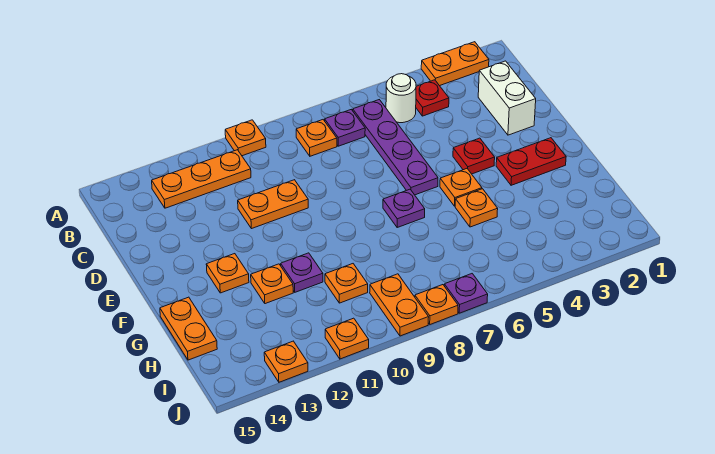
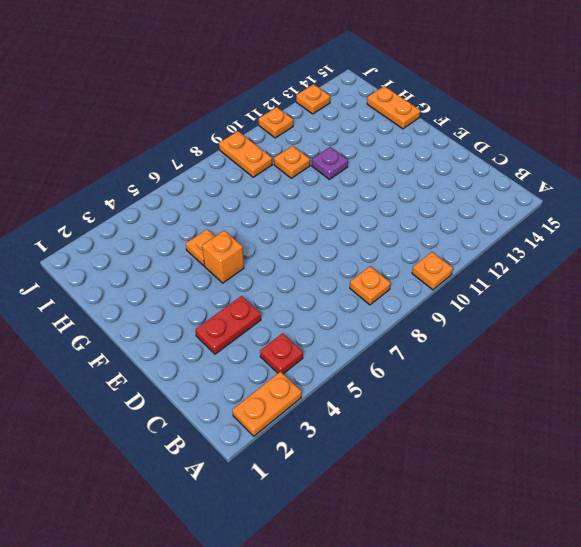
red plate D3:D4 level 1 -> red plate F2:F3 level 1
orange brick F5 level 1 -> orange plate F5 level 1
none -> white round brick B5 level 1
none -> purple plate B6:E6 level 1
none -> purple plate B7 level 1

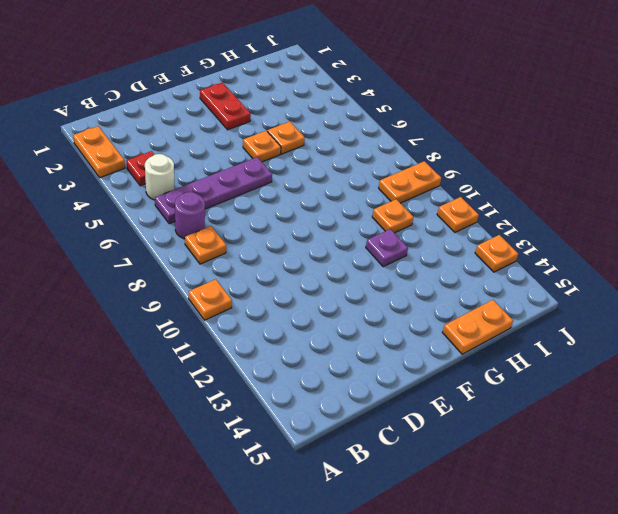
purple round brick B7 level 1 -> purple plate B7 level 1
none -> orange plate B11:B13 level 1
none -> white brick C2:D2 level 1
none -> orange plate D10:D11 level 1

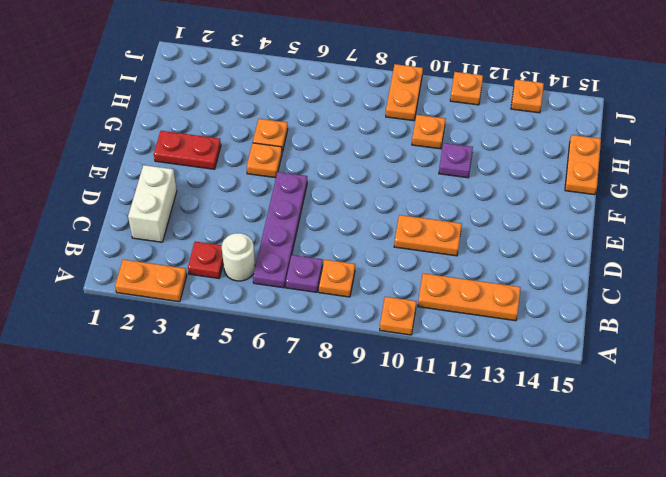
none -> red plate E4 level 1
none -> purple plate F7 level 1
none -> orange plate F13 level 1

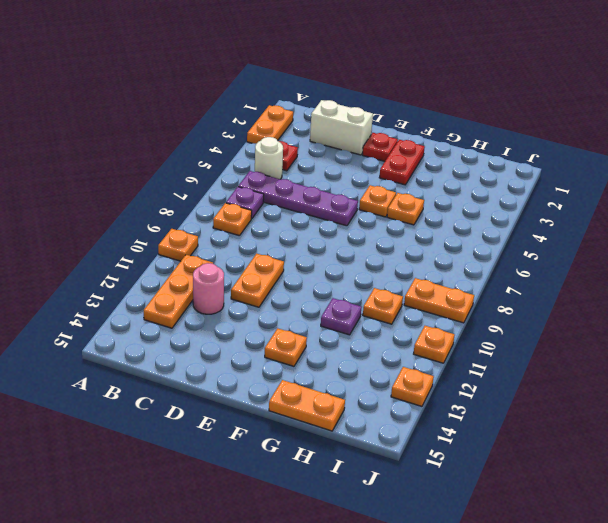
pink round brick C12 level 1 -> none
red plate E2 level 1 -> red plate E4 level 1
none -> purple plate F7 level 1
none -> orange plate G12 level 1
none -> purple plate J7 level 1

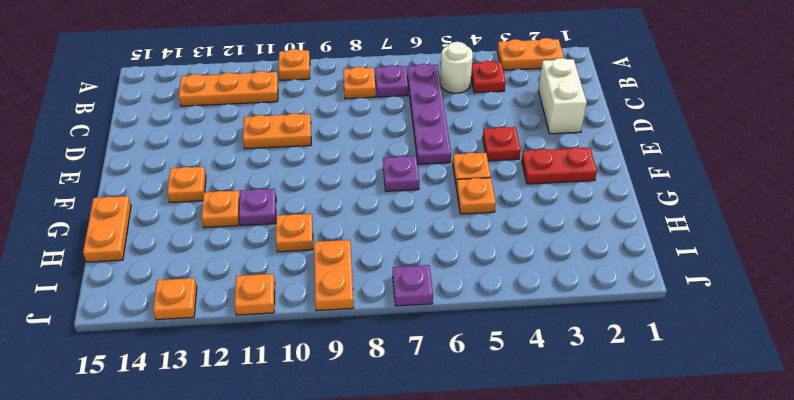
none -> orange plate J8 level 1

